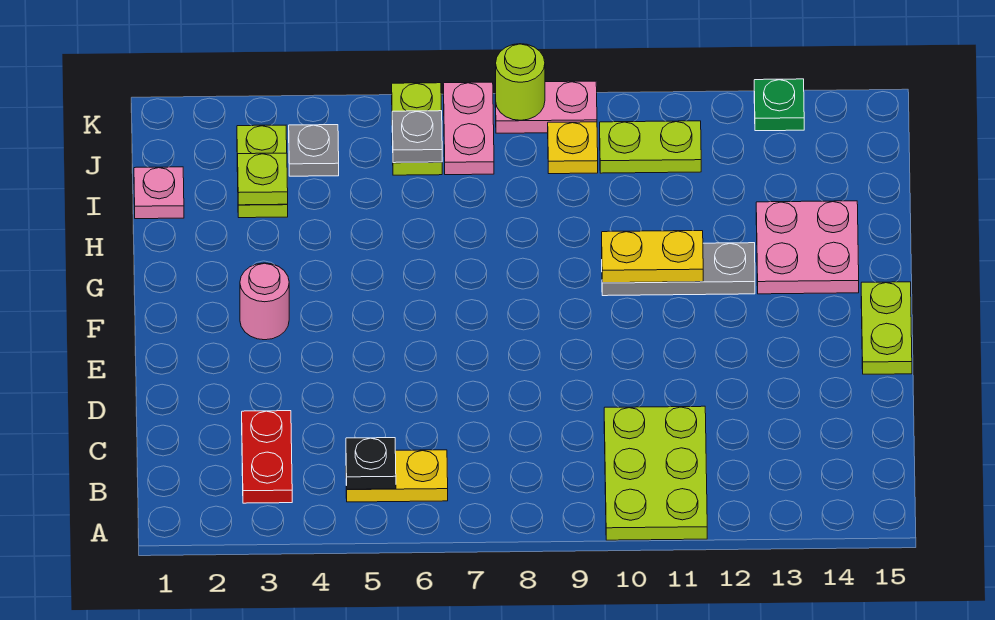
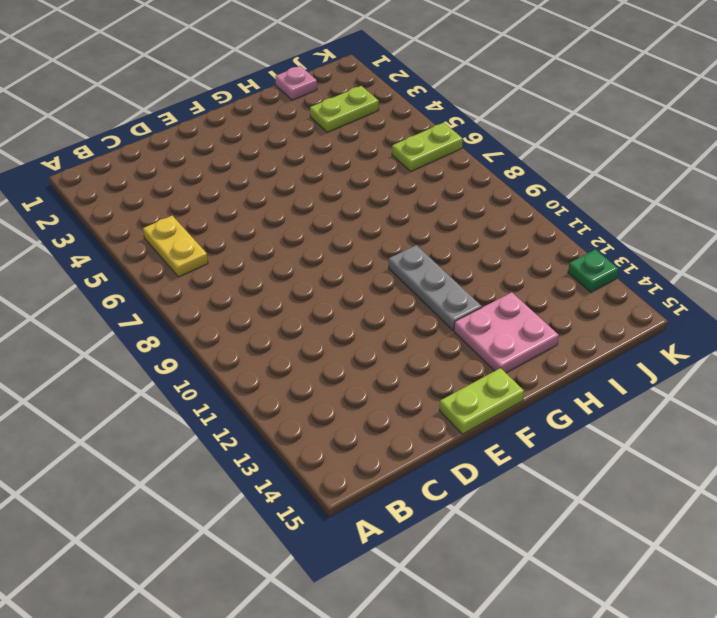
none -> lime plate A10:C11 level 1
none -> red plate B3:C3 level 1
none -> pink round brick F3 level 1

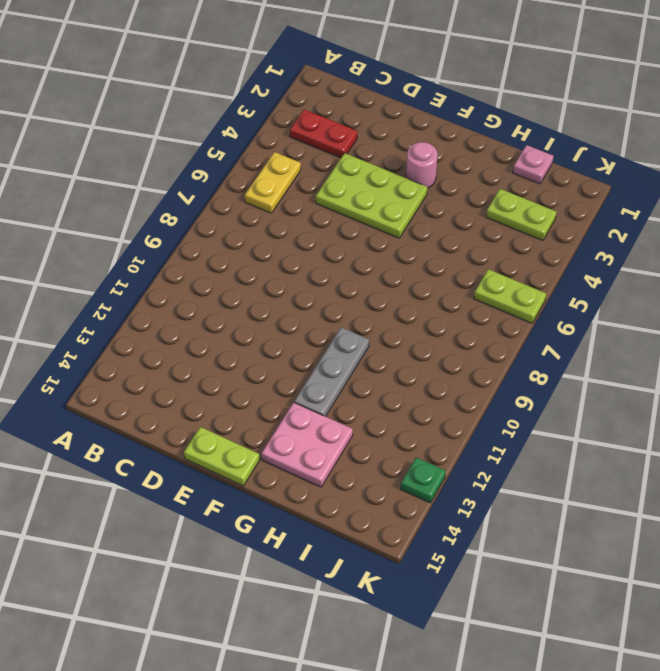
lime plate D4:F5 level 1 -> lime plate A10:C11 level 1
none -> grey plate J4 level 1
none -> pink plate J7:K7 level 1
none -> yellow plate J9 level 1

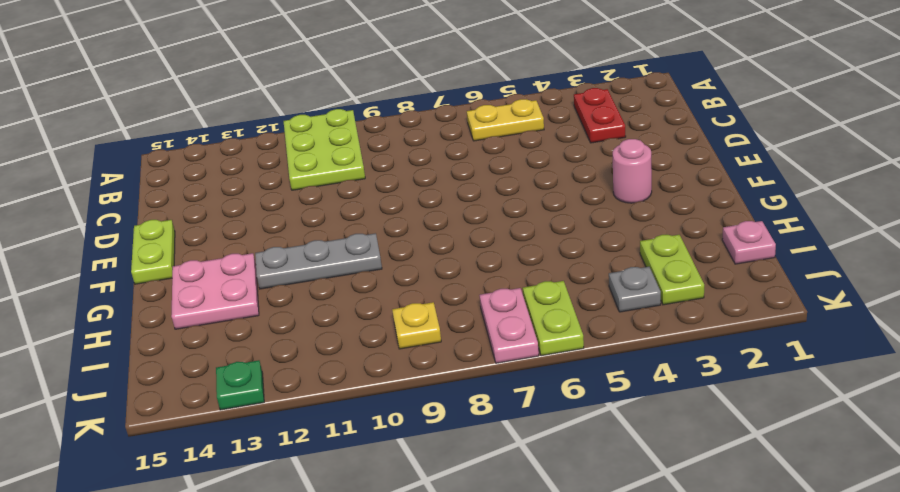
none -> lime plate J10:J11 level 1
none -> pink plate K8:K9 level 1
none -> black plate B5 level 2

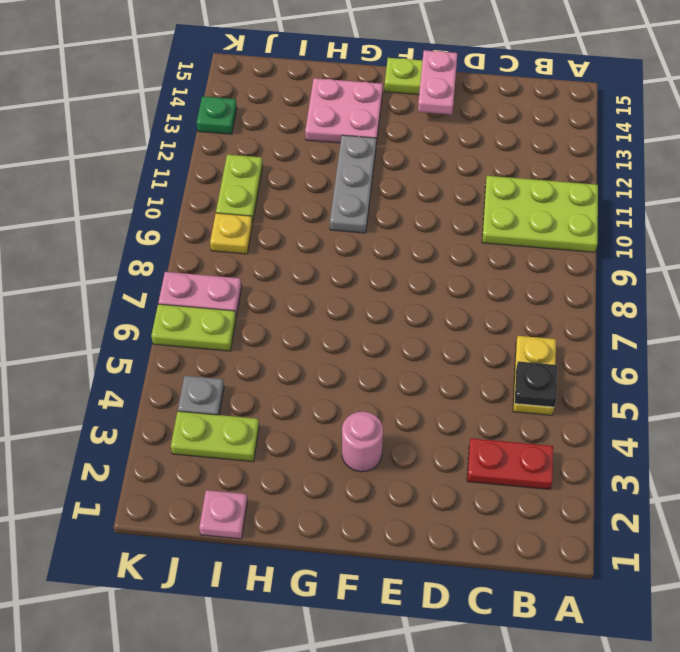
pink plate E14:E15 level 2 -> pink plate K8:K9 level 1
none -> yellow plate G10:G11 level 2
none -> lime plate I3 level 2
none -> grey plate J6 level 2

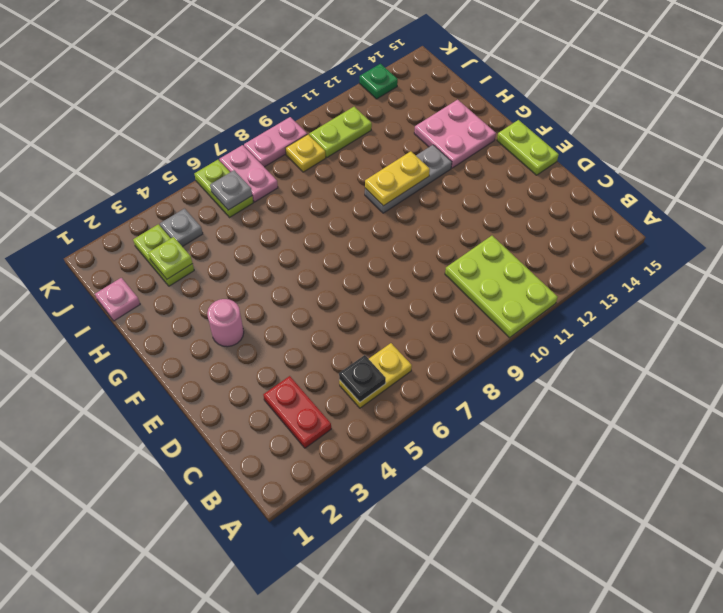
none -> lime round brick K8 level 2

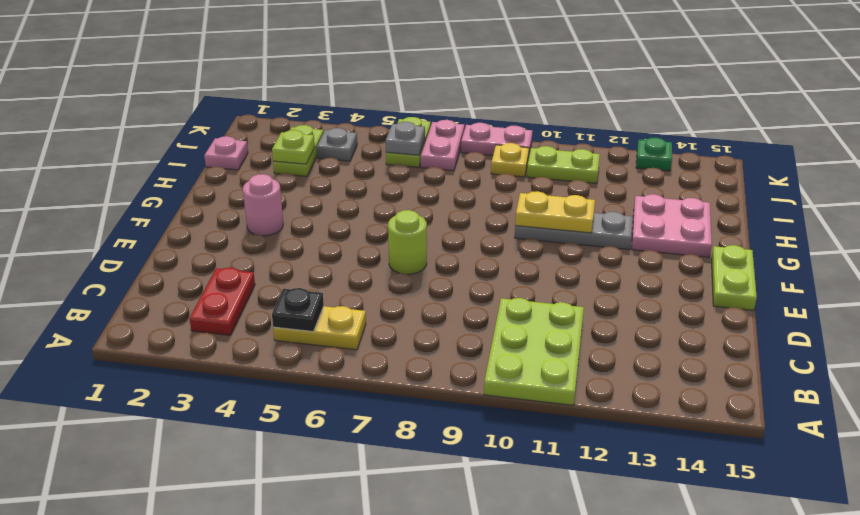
lime round brick E7 level 1 -> lime round brick K8 level 2

